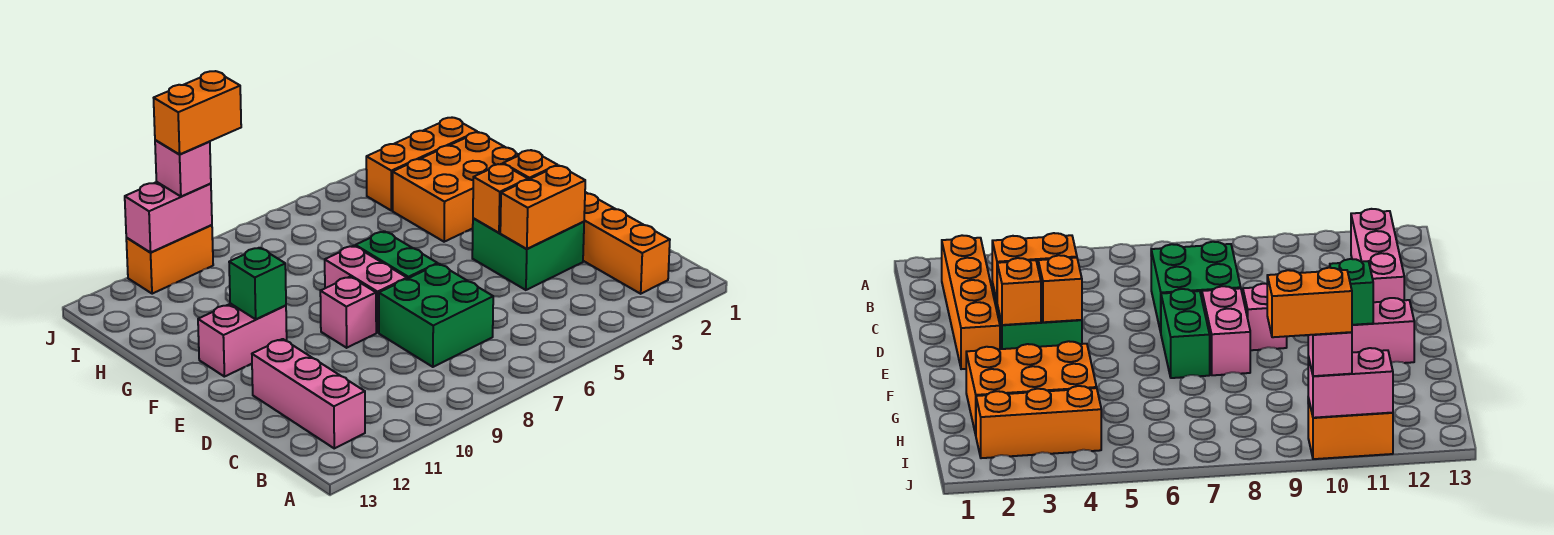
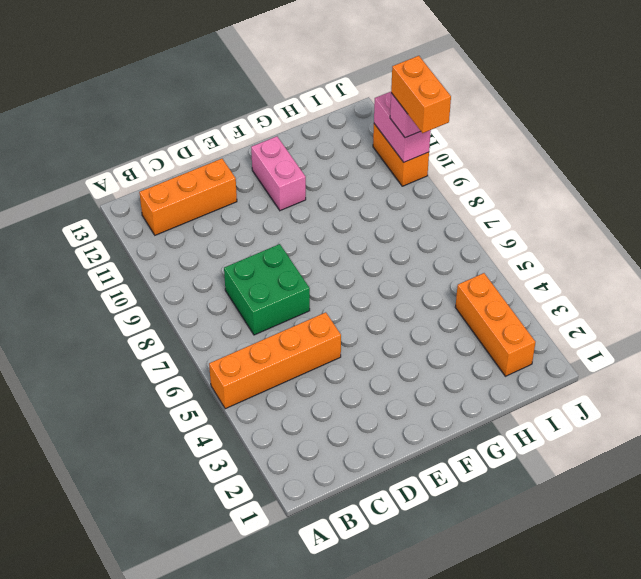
orange brick A5:D5 level 1 -> orange brick B2:E2 level 1
orange brick B12:D12 level 1 -> pink brick B12:D12 level 1
none -> green brick D3:E4 level 1
none -> green brick E7:F7 level 1
none -> pink brick E8:F8 level 1

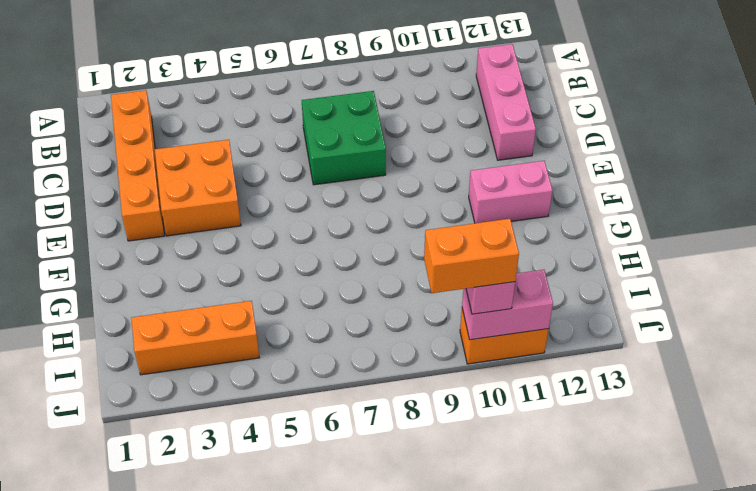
orange brick D3:E4 level 1 -> green brick D3:E4 level 1
none -> green brick E7:F7 level 1
none -> pink brick E8:F8 level 1
none -> pink brick E9 level 1

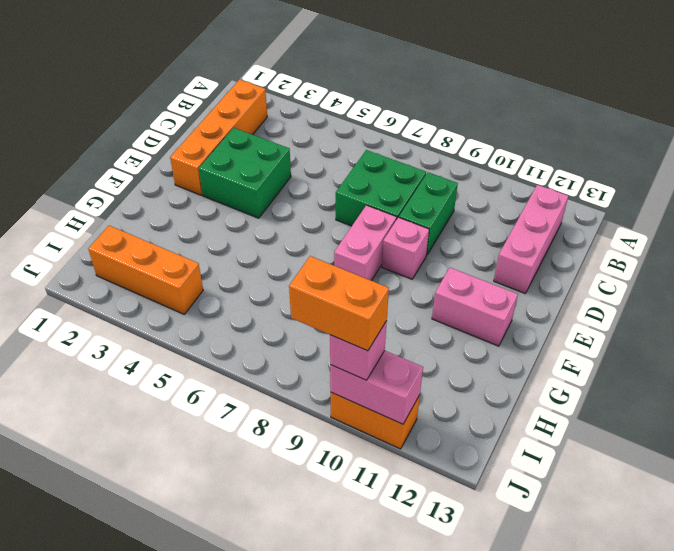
green brick C9:D9 level 1 -> green brick E7:F7 level 1
none -> orange brick G2:H4 level 1
none -> orange brick D3:D4 level 2
none -> orange brick E3 level 2

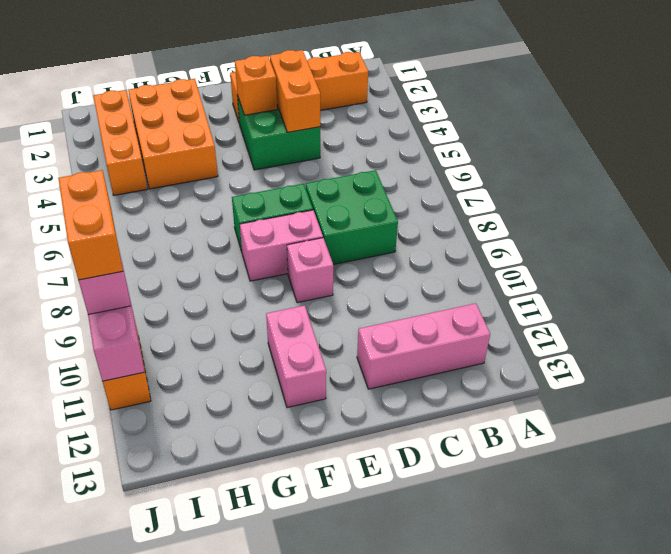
none -> orange brick E4 level 2
none -> green brick F11 level 2

